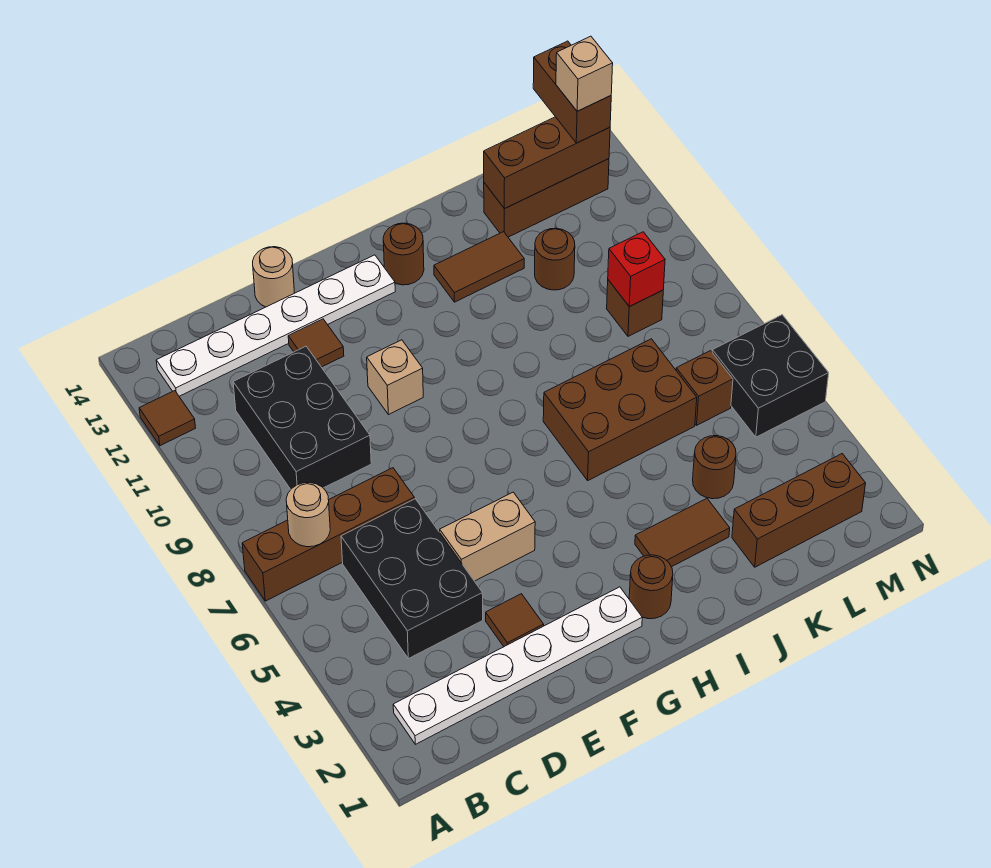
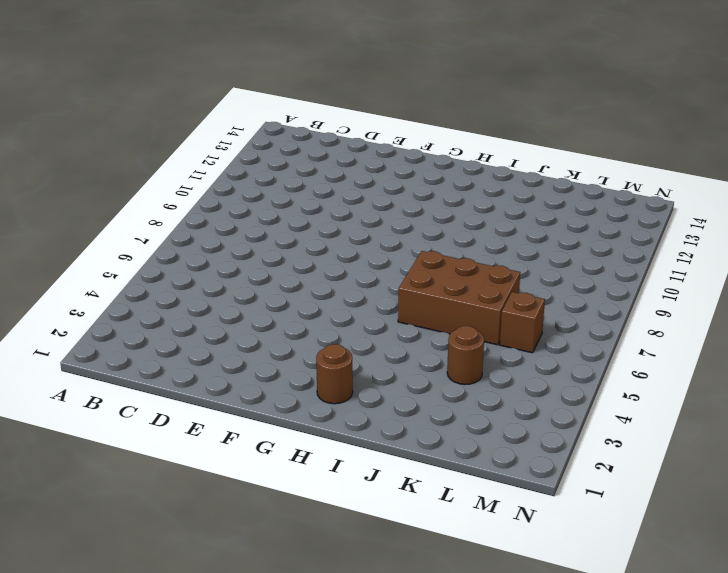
none -> brown brick A7:D7 level 1
none -> brown tile A12 level 1
none -> white plate B2:G2 level 1

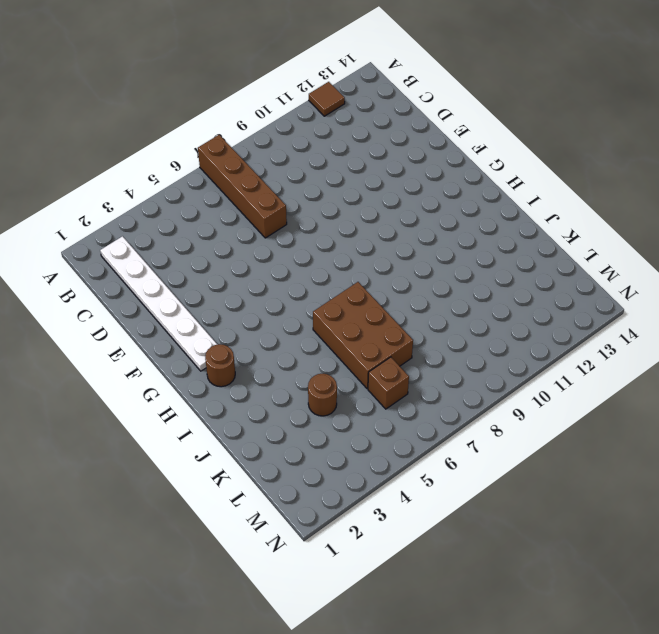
none -> white plate B13:G13 level 1
none -> black brick C4:D6 level 1
none -> black brick C9:D11 level 1

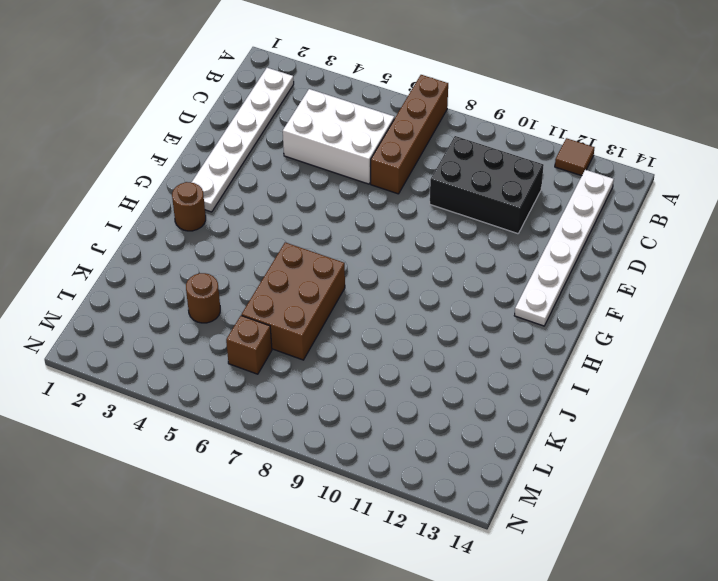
white brick C4:D6 level 1 -> black brick C4:D6 level 1
none -> brown tile E3 level 1
none -> tan brick E5:F5 level 1
none -> brown tile E12 level 1

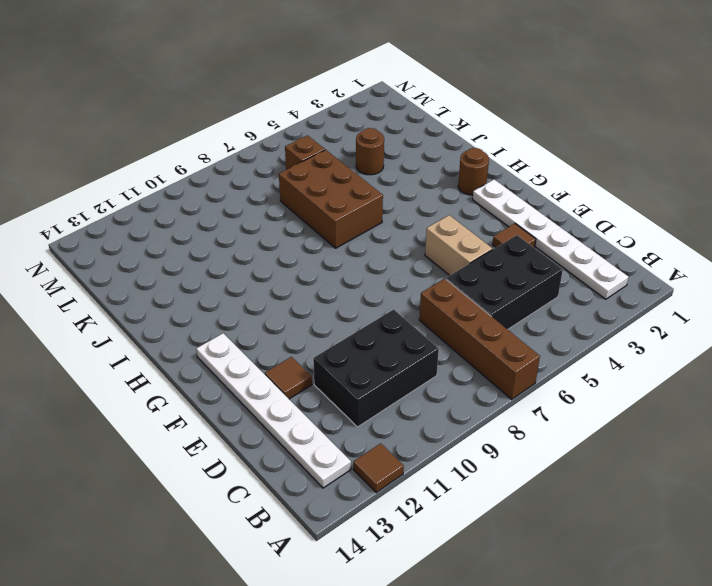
none -> tan round brick E14 level 1
none -> tan brick F10 level 1
none -> brown round brick H13 level 1

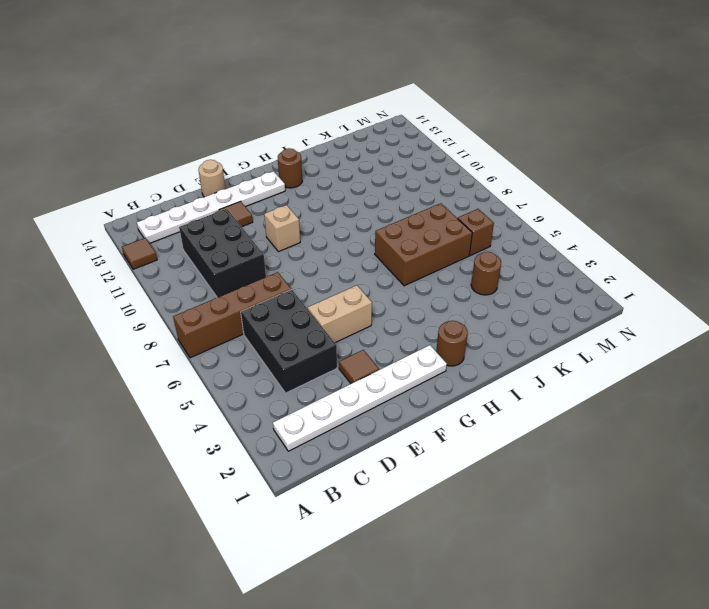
none -> brown tile I3:J3 level 1
none -> brown tile I12:J12 level 1
none -> brown brick K2:M2 level 1

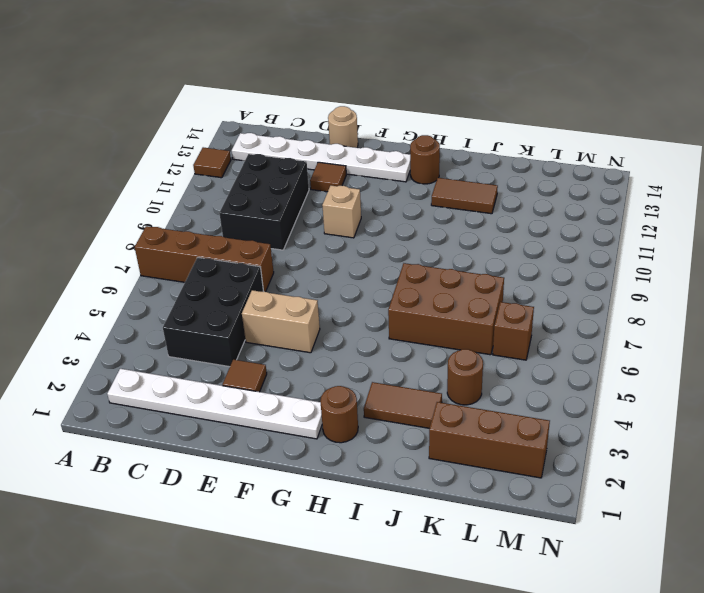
none -> brown round brick K11 level 1
none -> brown brick K13:M13 level 1
none -> brown brick L9 level 1

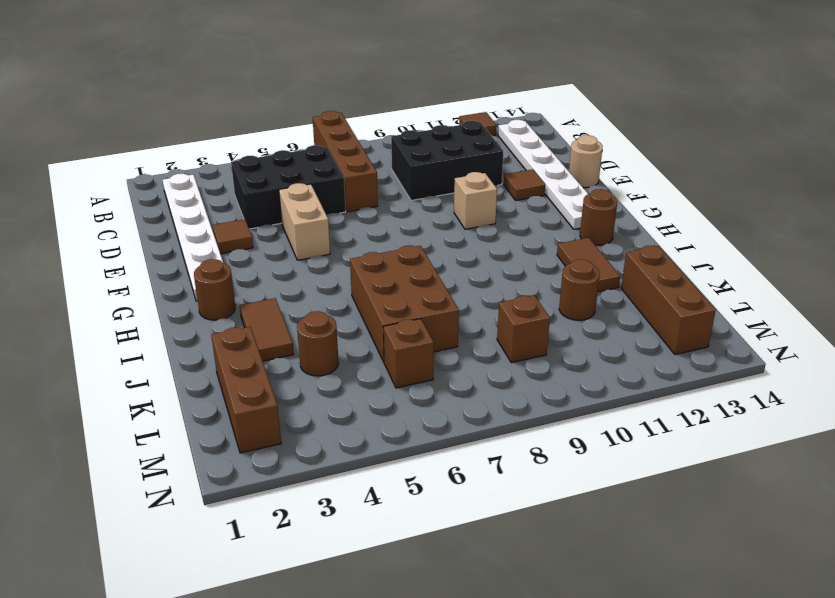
none -> black brick M5:N6 level 1
none -> tan round brick B7 level 2
none -> brown brick K13:M13 level 2

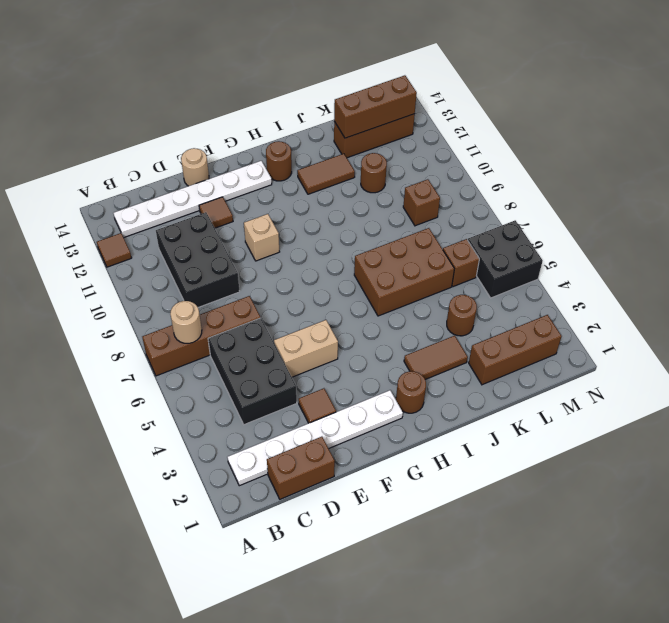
brown brick C1:D1 level 1 -> brown brick M13:M14 level 3
none -> red brick L9 level 2
none -> tan brick M13 level 4

